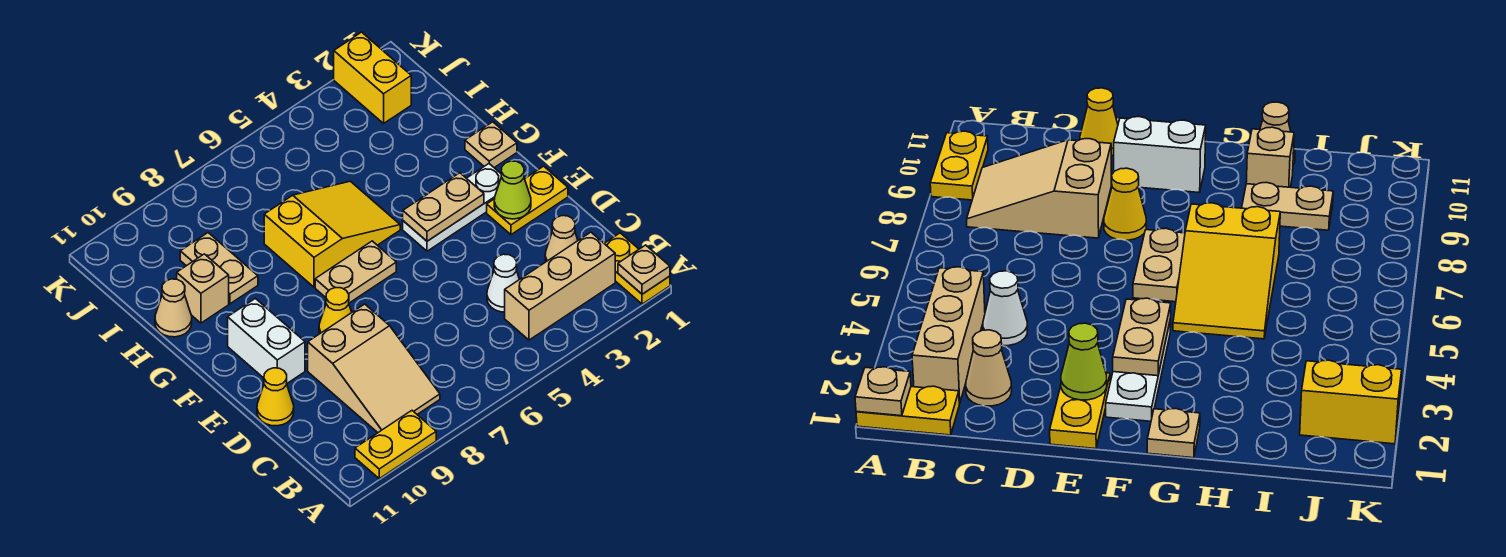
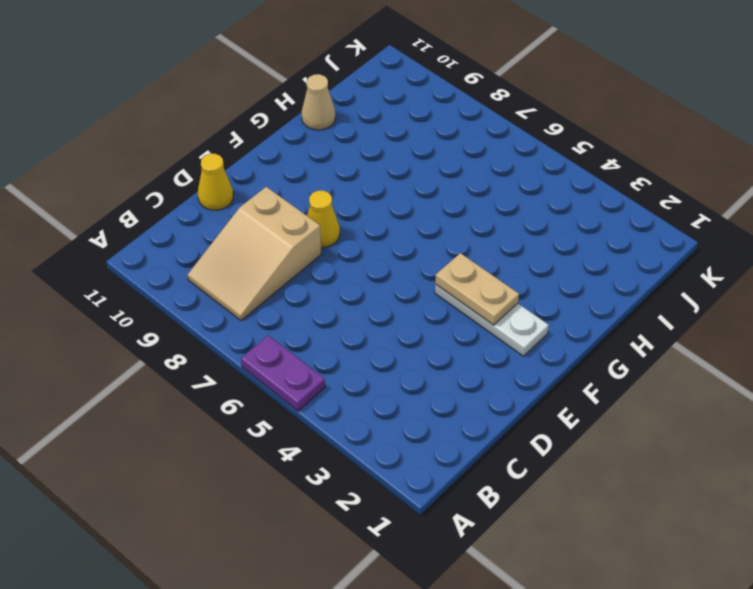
purple plate A5:A6 level 1 -> none
none -> yellow plate A1:B1 level 1
none -> yellow plate A9:A10 level 1
none -> tan brick B2:B4 level 1

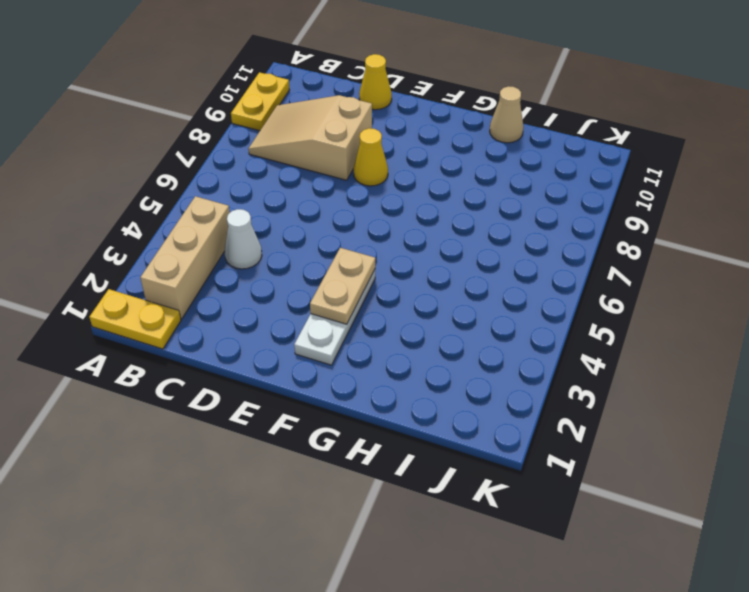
none -> tan cone C2 level 1
none -> yellow plate E1:E2 level 1
none -> white brick E10:F10 level 1

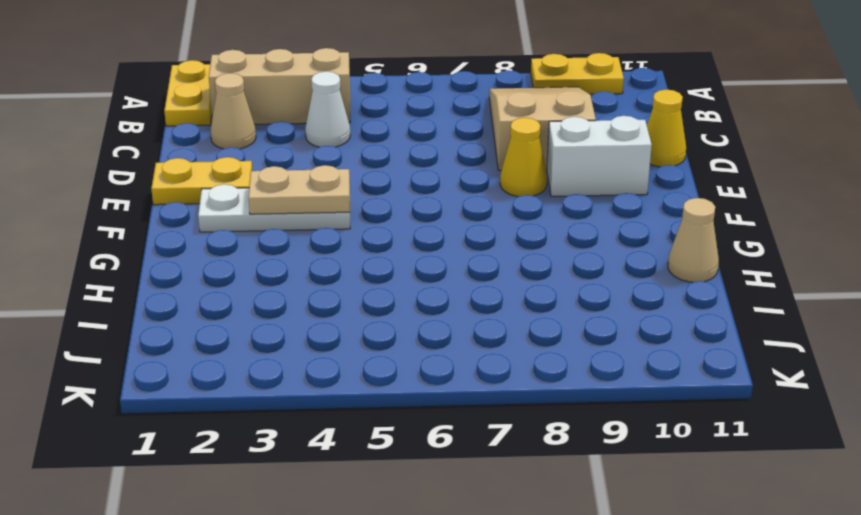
white brick E9:E10 level 1 -> white brick E10:F10 level 1
none -> tan plate F6:F7 level 1
none -> tan plate G1 level 1
none -> yellow slope G5:H7 level 1 top 7

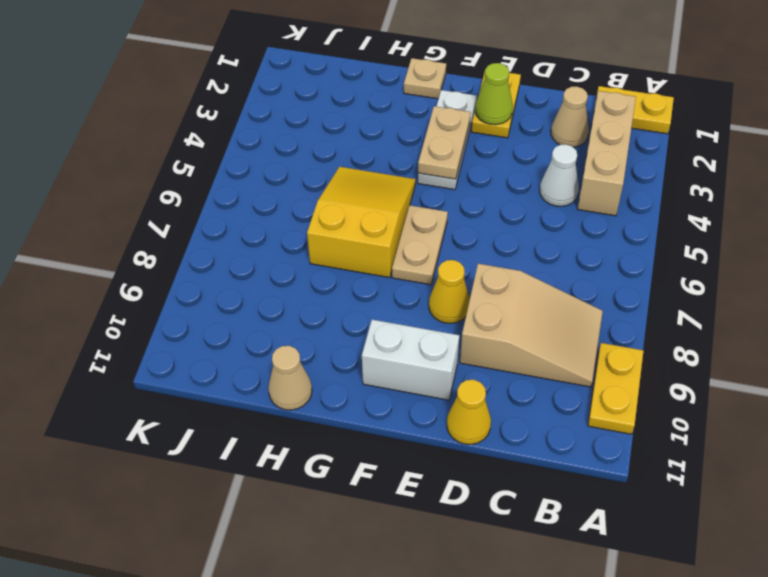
none -> tan plate H9:I9 level 1
none -> tan brick H10 level 1
none -> yellow brick J2:K2 level 1

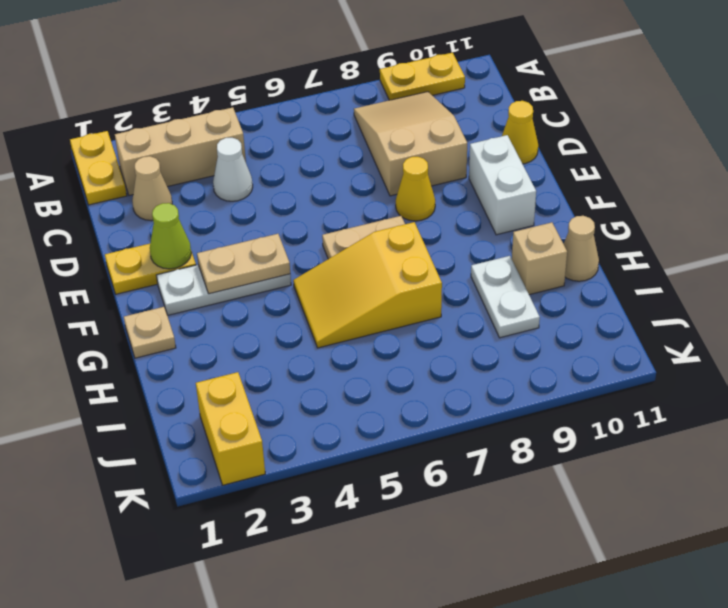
white plate H9:I9 level 1 -> tan plate H9:I9 level 1
none -> tan plate A1 level 2

